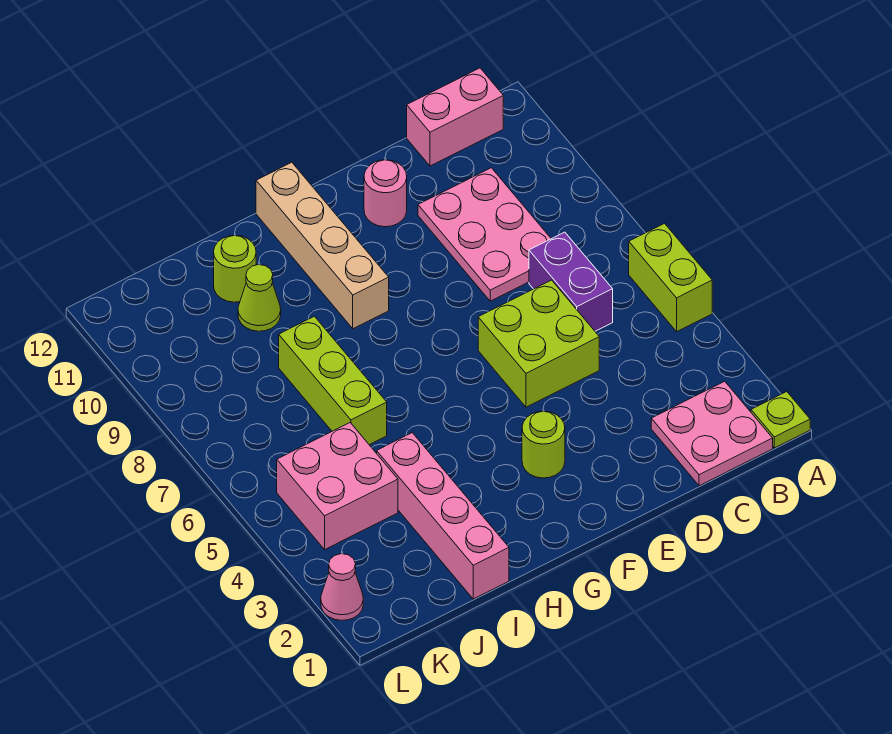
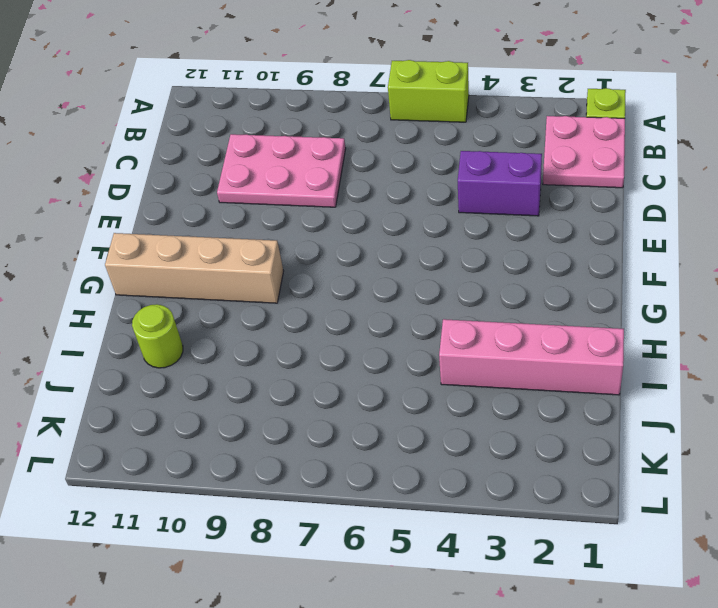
purple brick D3:D4 level 1 -> purple brick C6:C7 level 1
none -> pink brick B12:C12 level 1
none -> lime brick D5:E6 level 1
none -> pink round brick E11 level 1

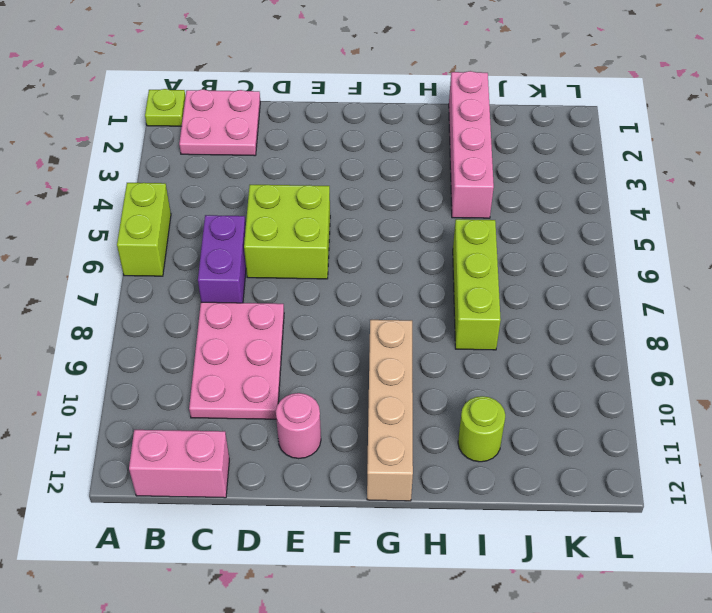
none -> lime round brick F3 level 1
none -> lime cone I10 level 1
none -> pink brick J4:K5 level 1

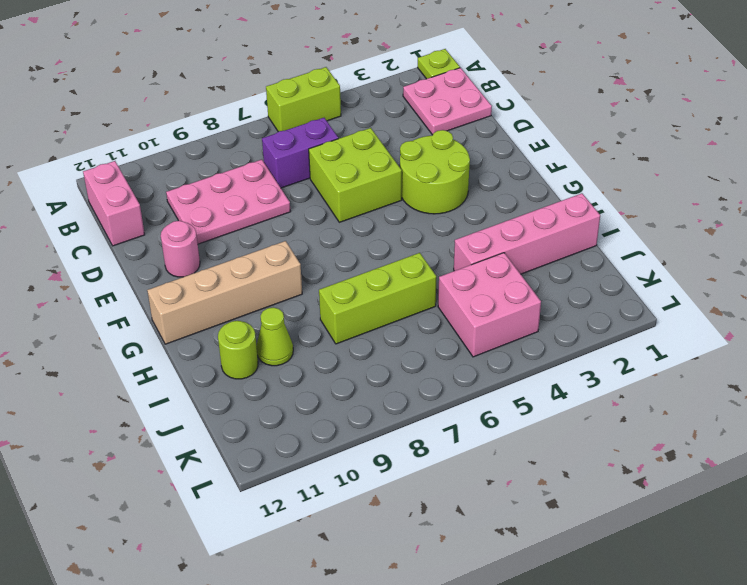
lime round brick E3:F4 level 1 -> lime round brick F3 level 1
none -> pink cone L2 level 1

